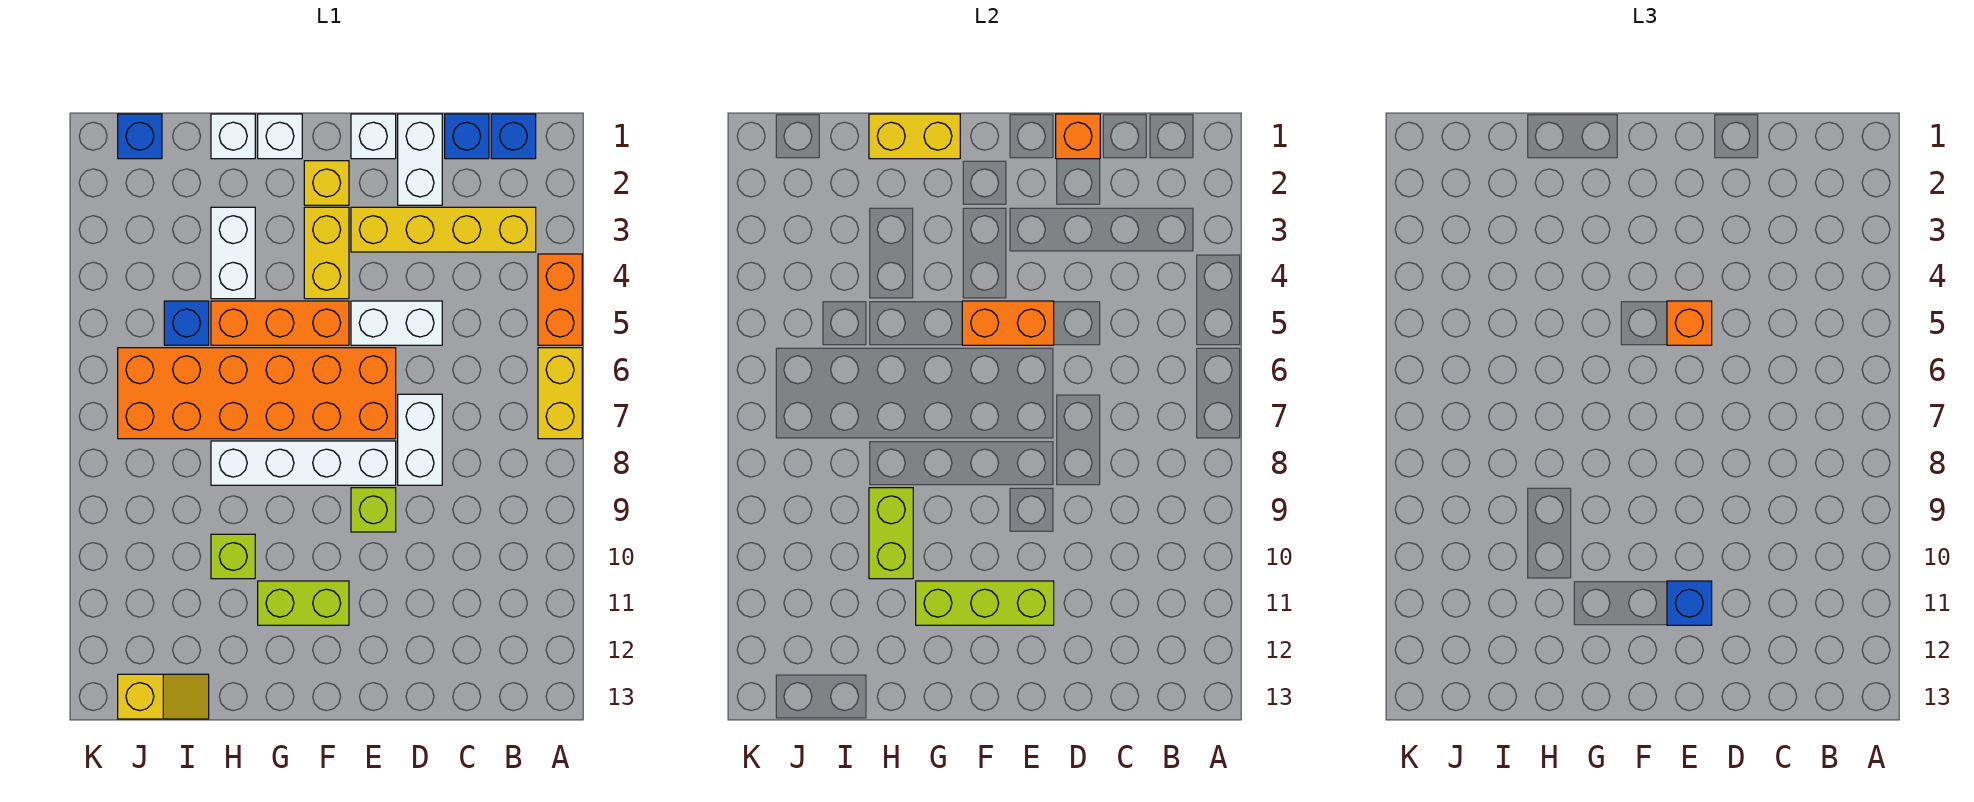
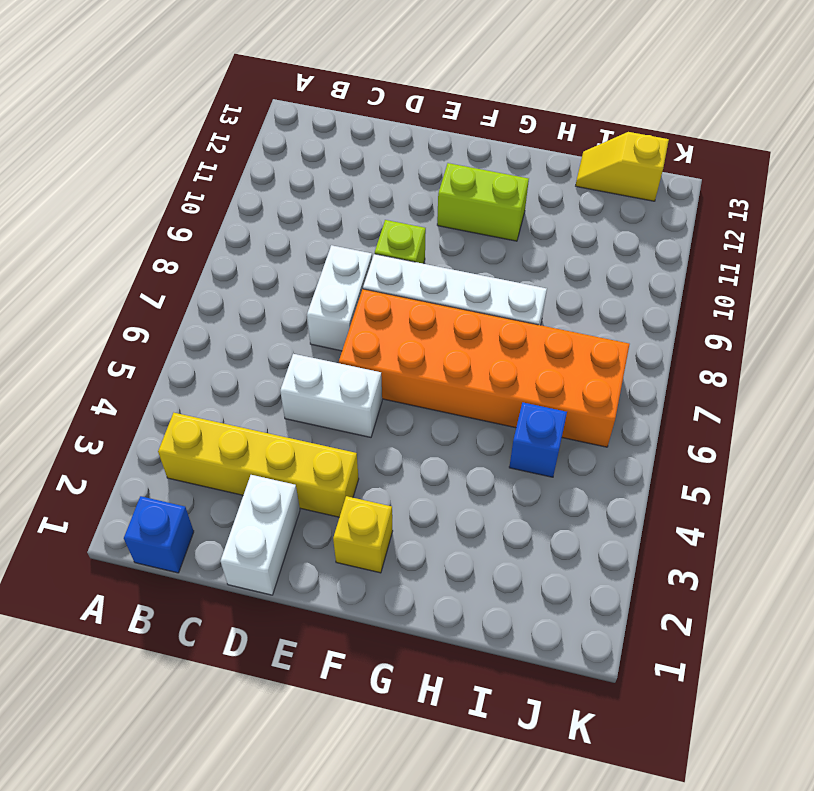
none -> orange brick A4:A5 level 1
none -> yellow brick A6:A7 level 1
none -> blue brick C1 level 1
none -> white brick E1 level 1

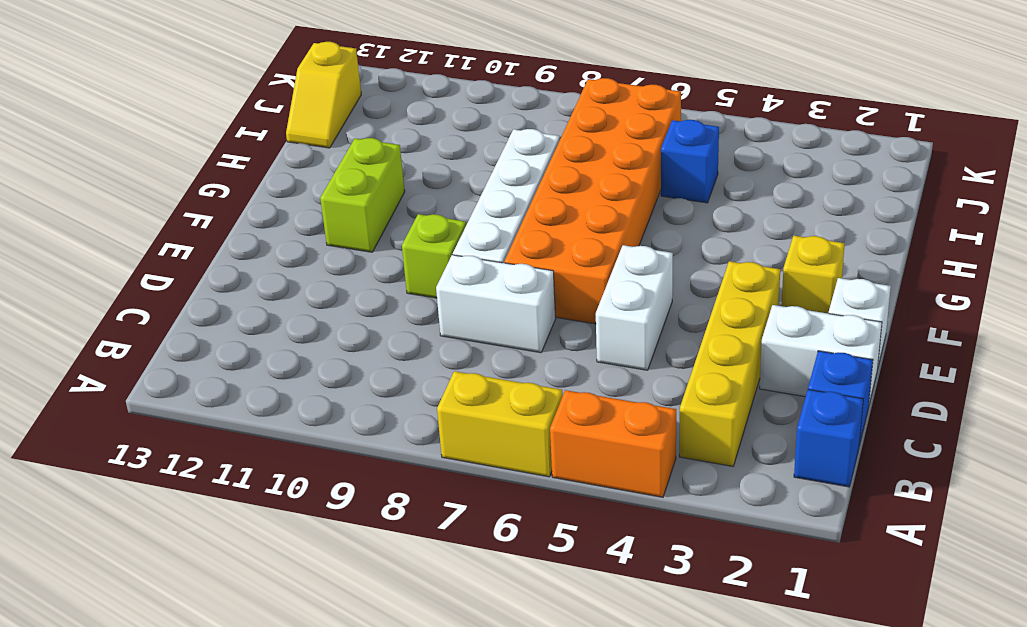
none -> yellow brick F3:F4 level 1
none -> orange brick F5:H5 level 1
none -> white brick G1 level 1
none -> white brick H1 level 1

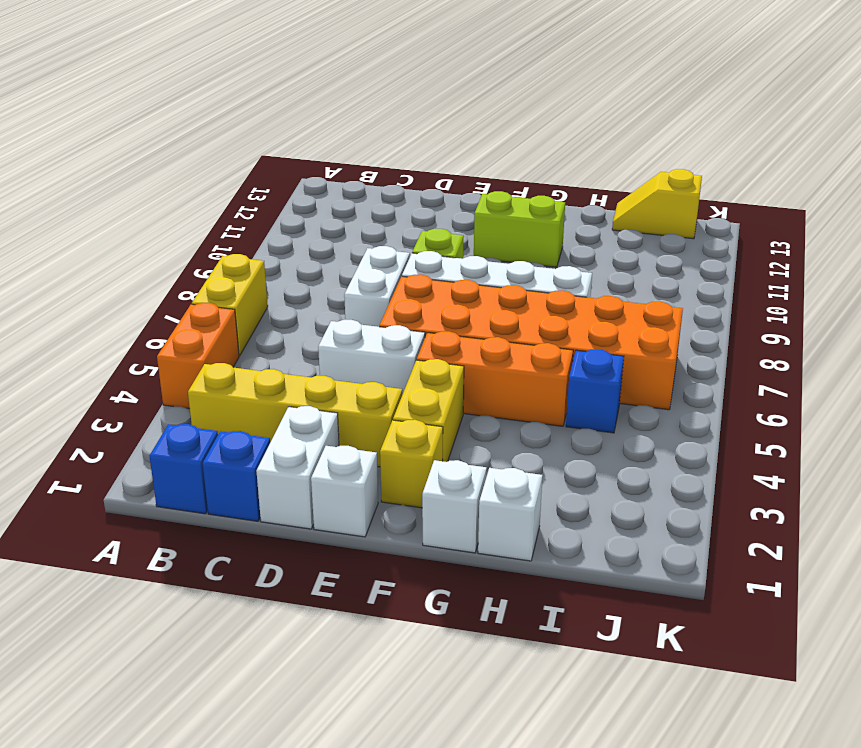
none -> white brick H3:H4 level 1
none -> lime brick H10 level 1
none -> blue brick J1 level 1
none -> orange brick D1 level 2

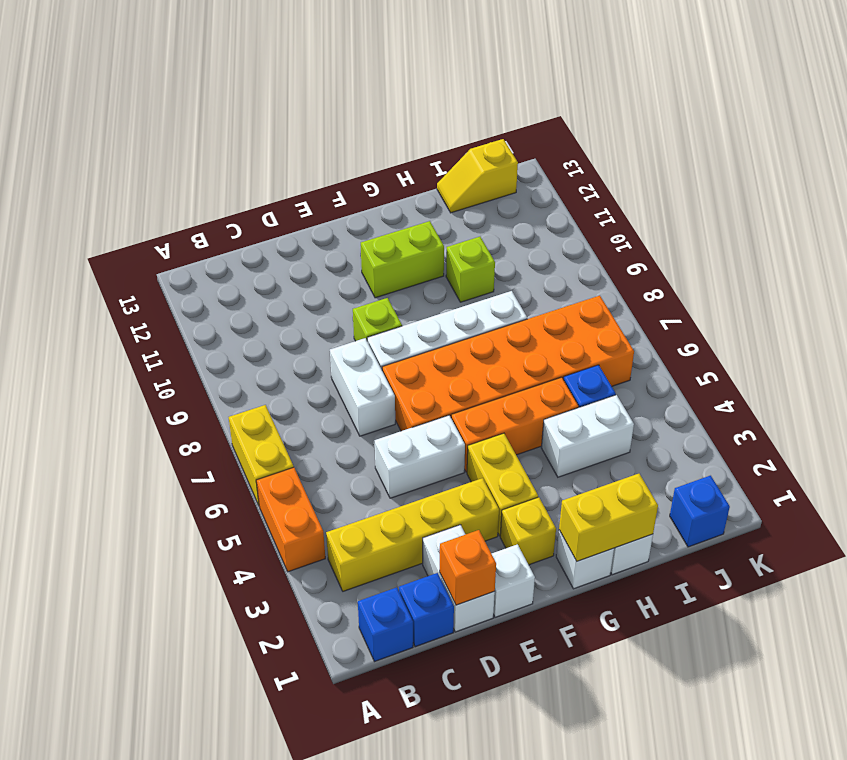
white brick H4:I4 level 1 -> white brick H3:H4 level 1
none -> orange brick E5:F5 level 2
none -> lime brick E11:G11 level 2
none -> lime brick H9:H10 level 2
none -> orange brick E5 level 3

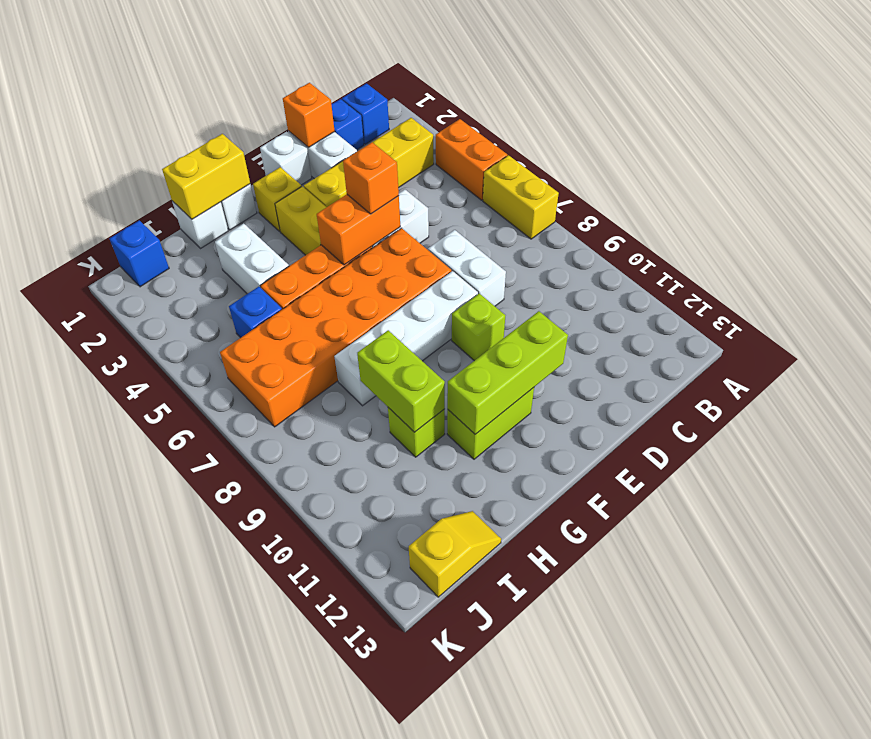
none -> blue brick E11 level 3

